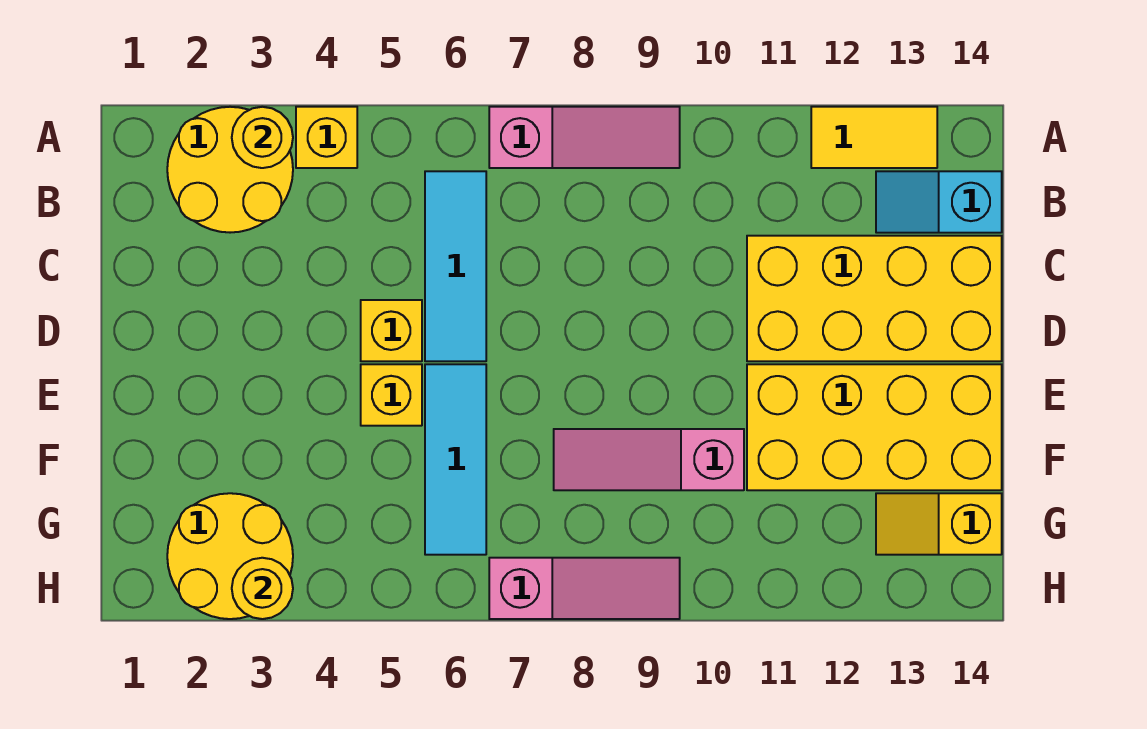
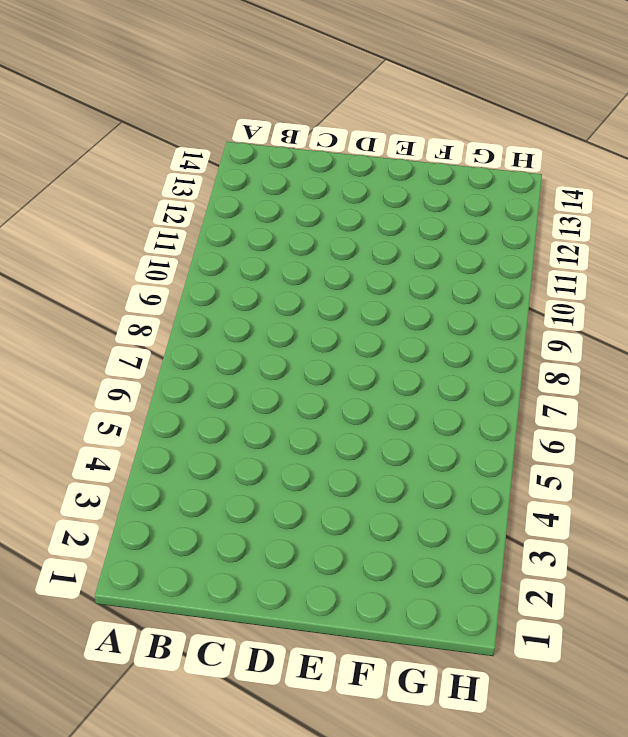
none -> yellow round brick A2:B3 level 1
none -> yellow brick A4 level 1
none -> pink slope A7:A9 level 1 top 7

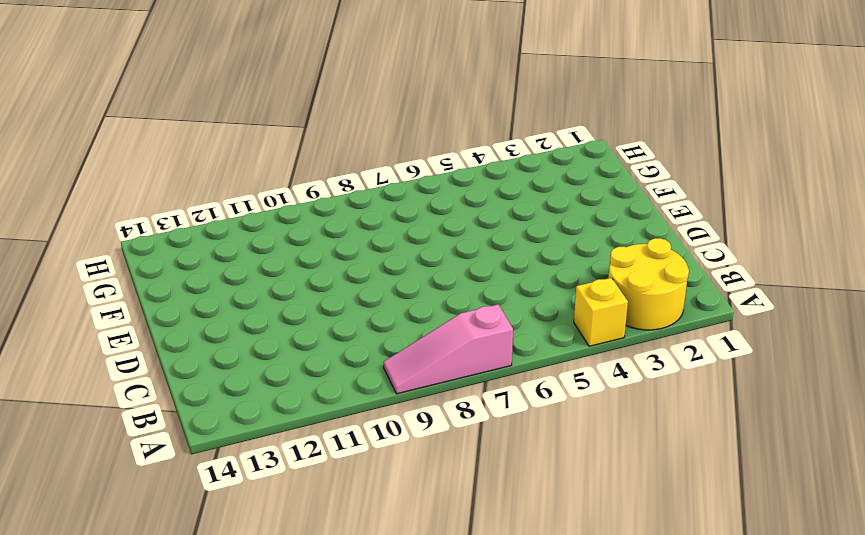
none -> yellow tile A12:A13 level 1
none -> cyan tile B6:D6 level 1
none -> cyan slope B13:B14 level 1 top 14

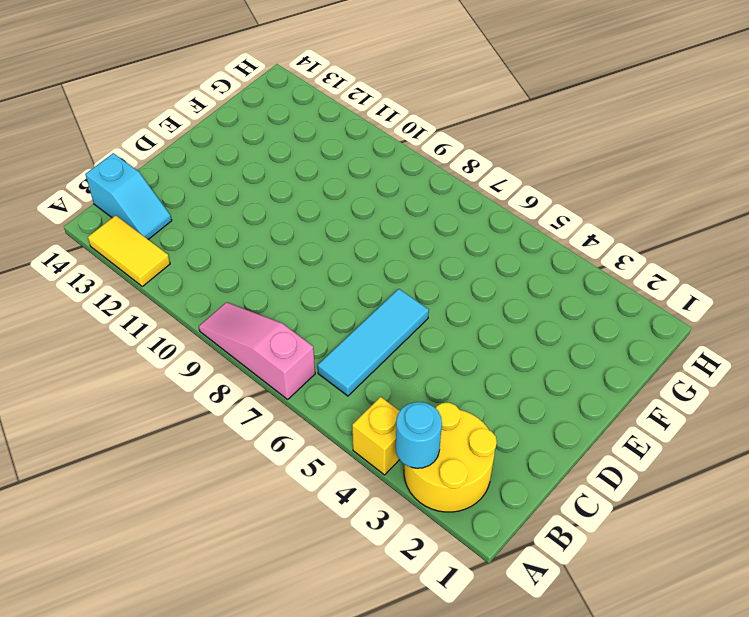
cyan round brick A3 level 2 -> yellow round brick A3 level 2
none -> yellow brick C11:D14 level 1
none -> yellow brick D5 level 1
none -> yellow brick E5 level 1

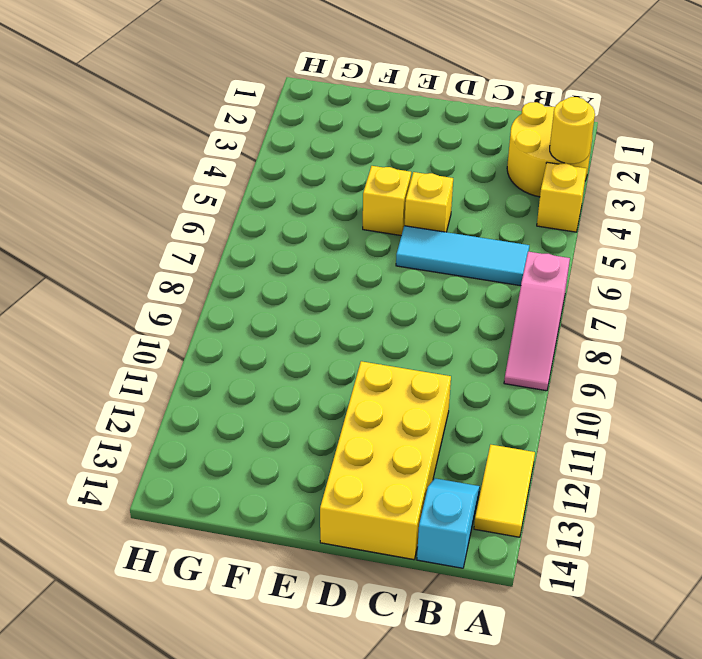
none -> cyan tile E6:G6 level 1
none -> yellow brick E11:F14 level 1
none -> pink slope F8:F10 level 1 top 10

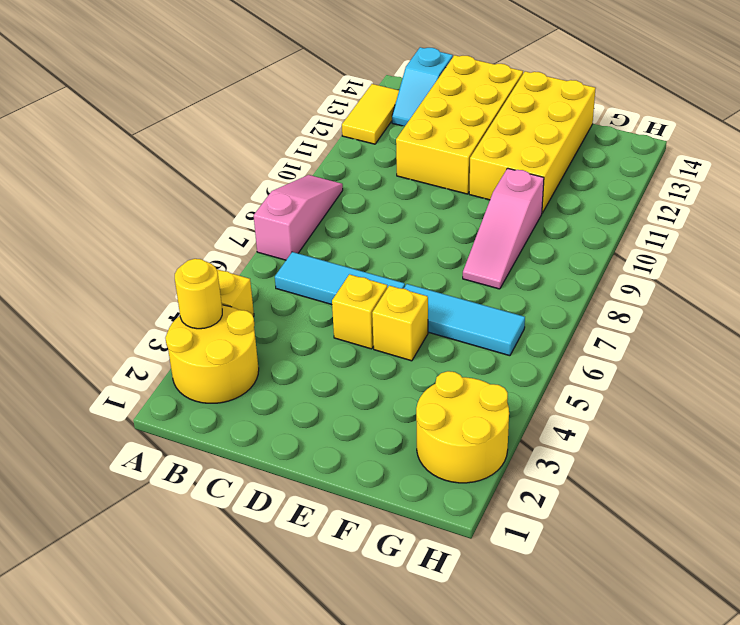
none -> yellow slope G13:G14 level 1 top 14
none -> pink slope H7:H9 level 1 top 7
none -> yellow round brick H3 level 2

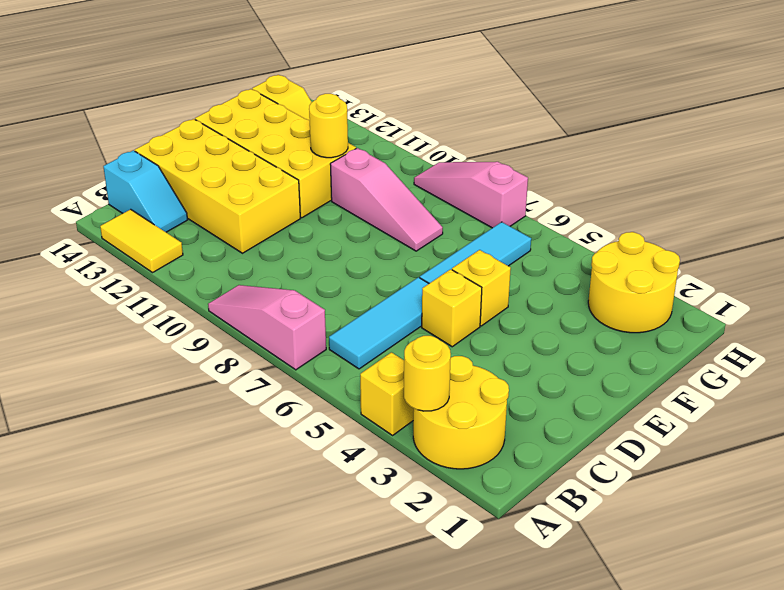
yellow round brick F11 level 2 -> yellow round brick H3 level 2

